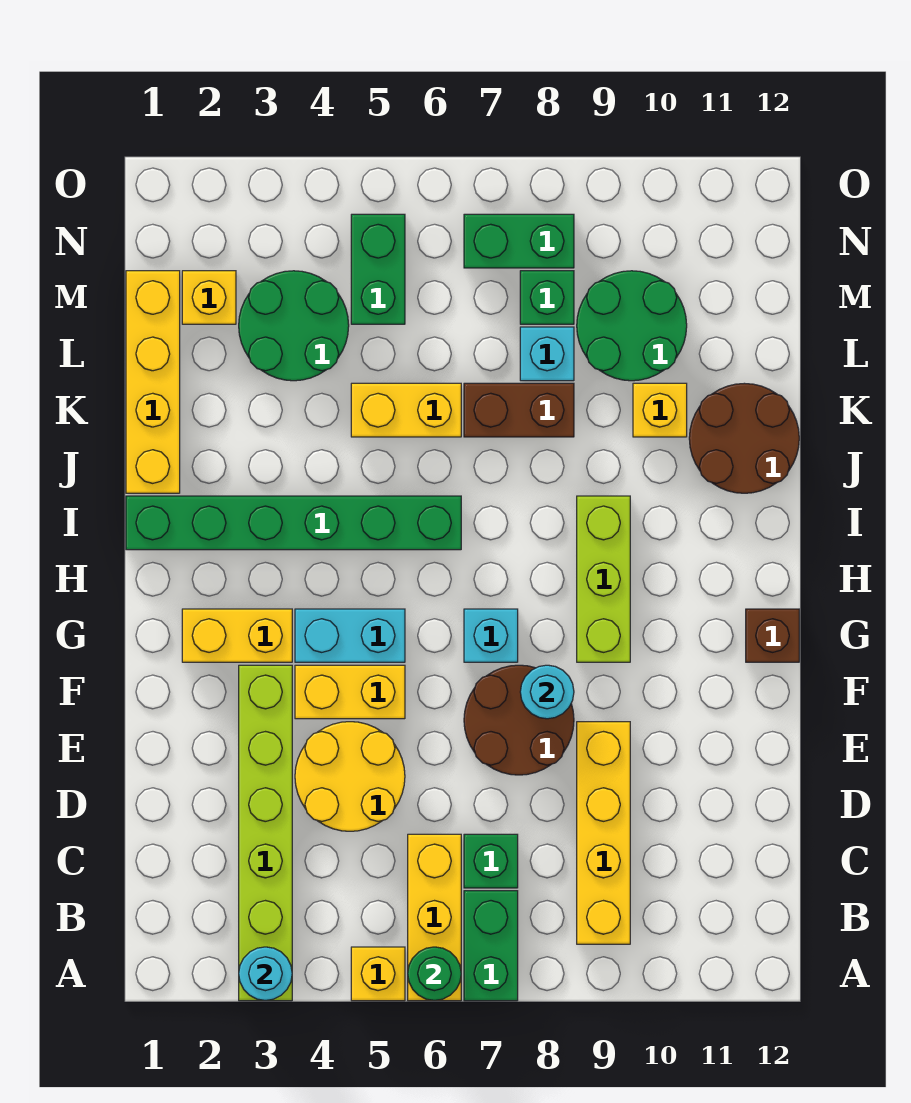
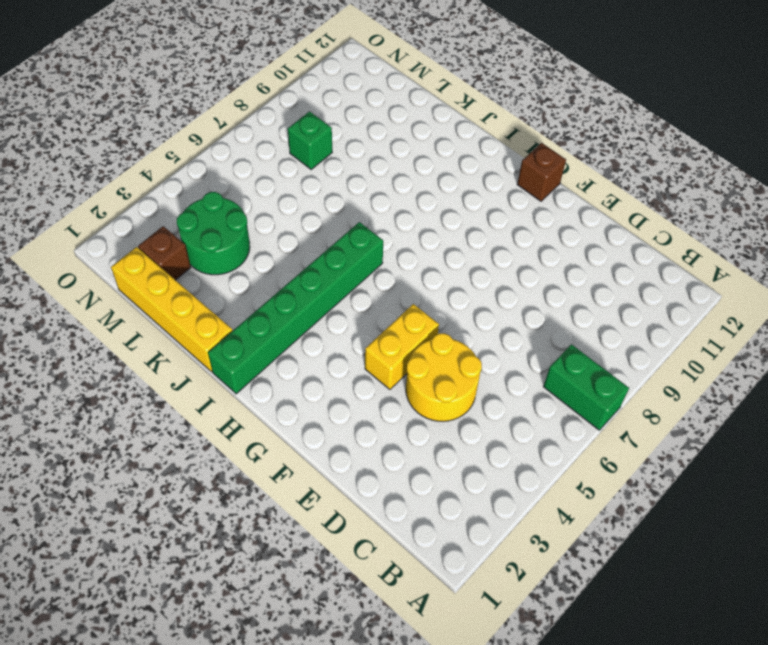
brown brick M2 level 1 -> yellow brick M2 level 1
none -> lime brick A3:F3 level 1
none -> yellow brick A5 level 1
none -> yellow brick A6:C6 level 1
none -> yellow brick B9:E9 level 1

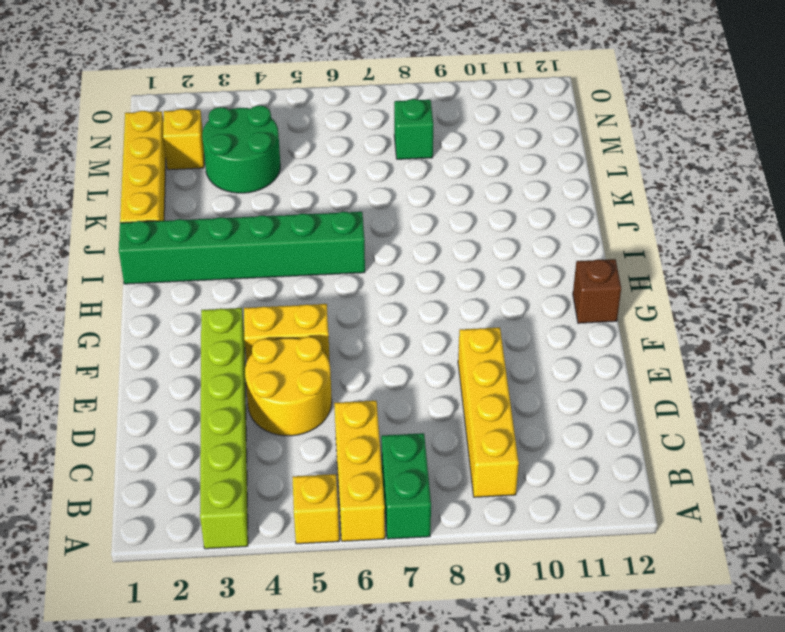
none -> green brick C7 level 1
none -> brown round brick E7:F8 level 1
none -> yellow brick G2:G3 level 1
none -> cyan brick G4:G5 level 1

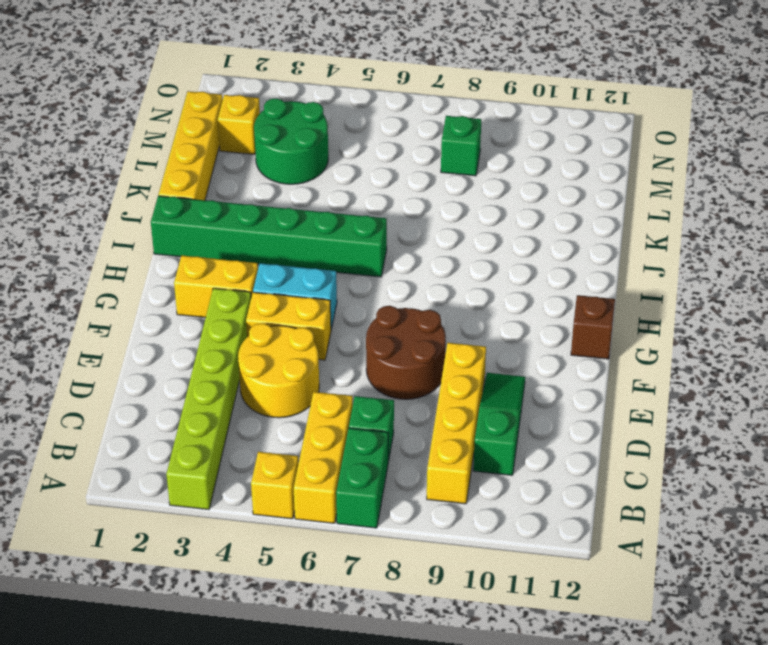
green slope C10:E10 level 1 top C -> none
none -> cyan brick G7 level 1
none -> lime brick G9:I9 level 1
none -> brown round brick J11:K12 level 1
none -> yellow brick K5:K6 level 1

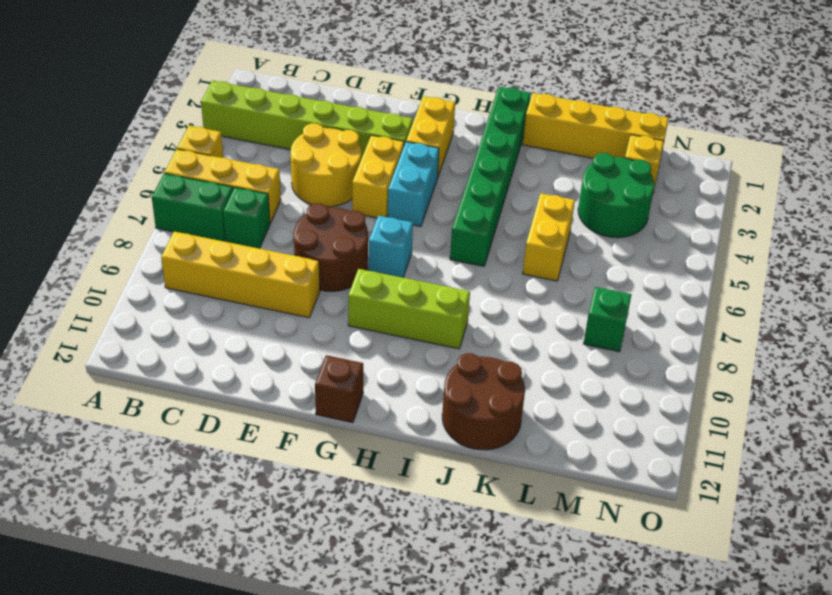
none -> brown brick K7:K8 level 1
none -> yellow brick K10 level 1
none -> cyan brick L8 level 1
none -> green round brick L9:M10 level 1

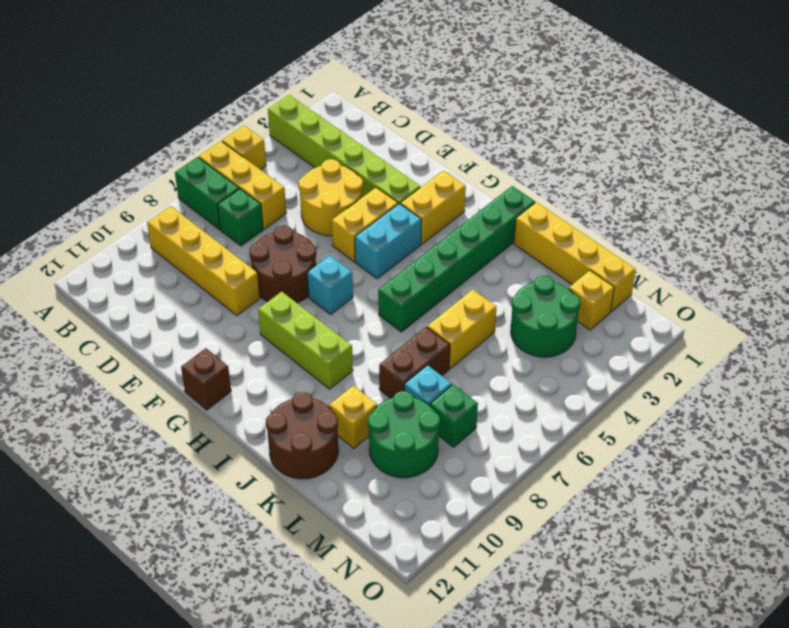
none -> green brick M5:N5 level 1
none -> green brick N7:N8 level 1
none -> cyan round brick A3 level 2
none -> green round brick A6 level 2

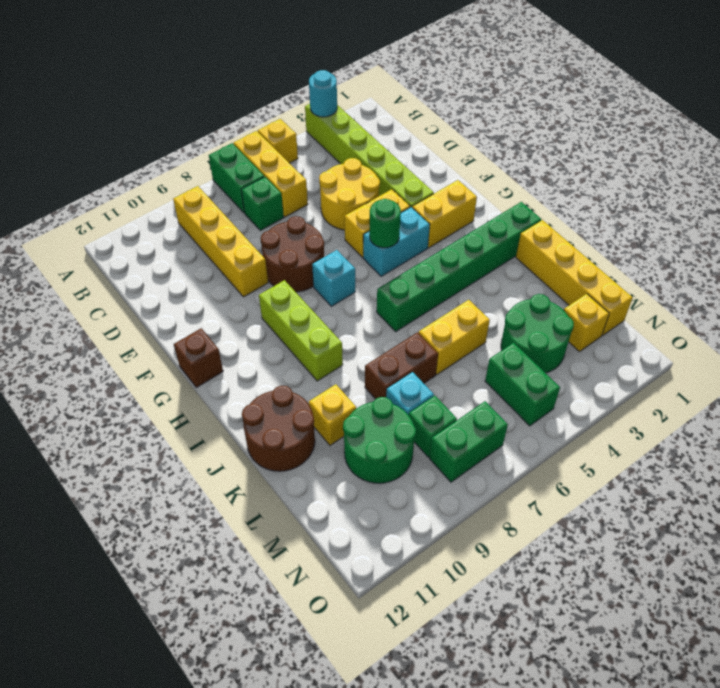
green round brick G5 level 2 -> green round brick A6 level 2
none -> cyan round brick F8 level 2

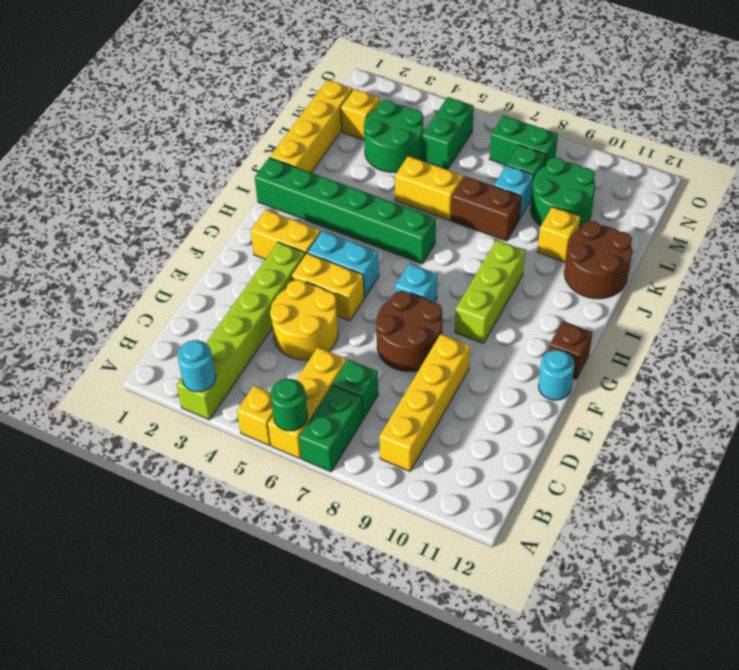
cyan round brick F12 level 1 -> cyan round brick F8 level 2

